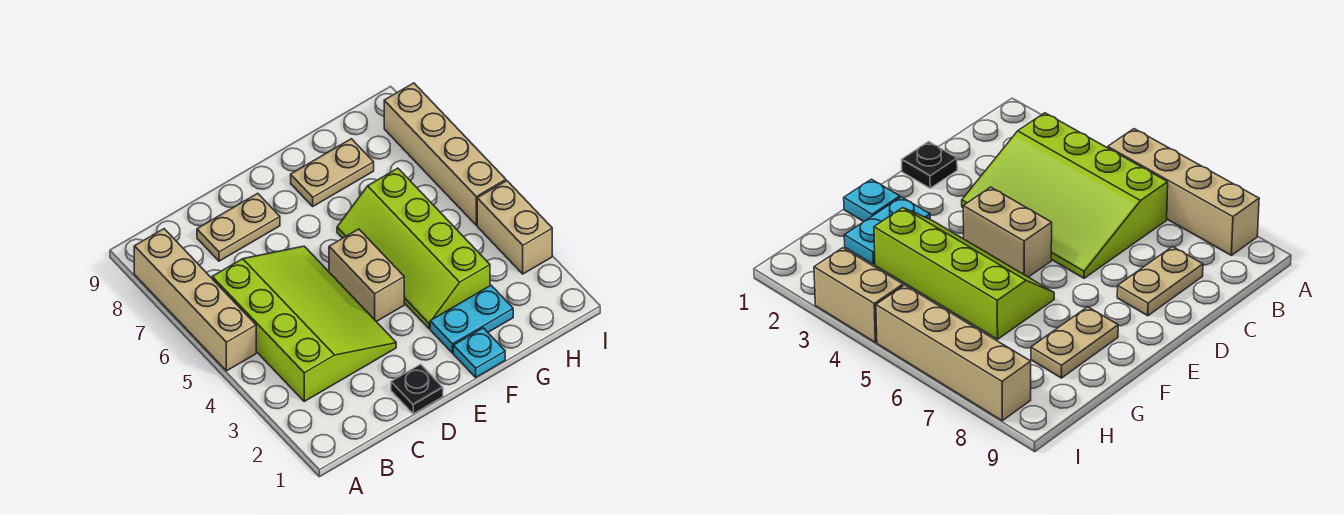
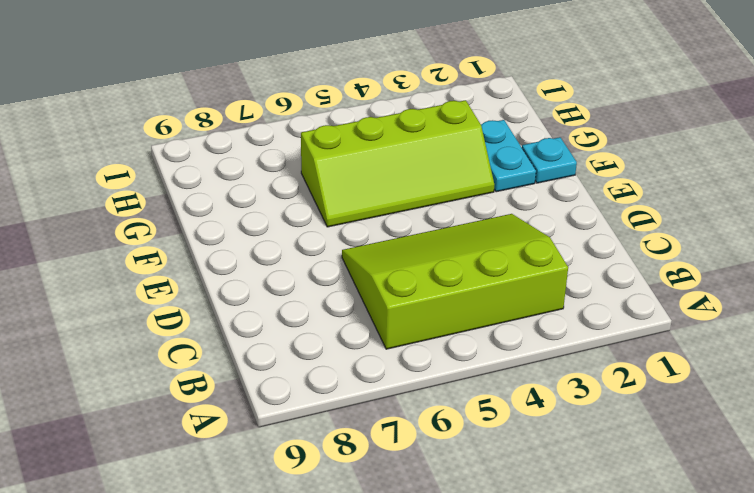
none -> tan brick A5:A8 level 1
none -> tan plate C8:D8 level 1

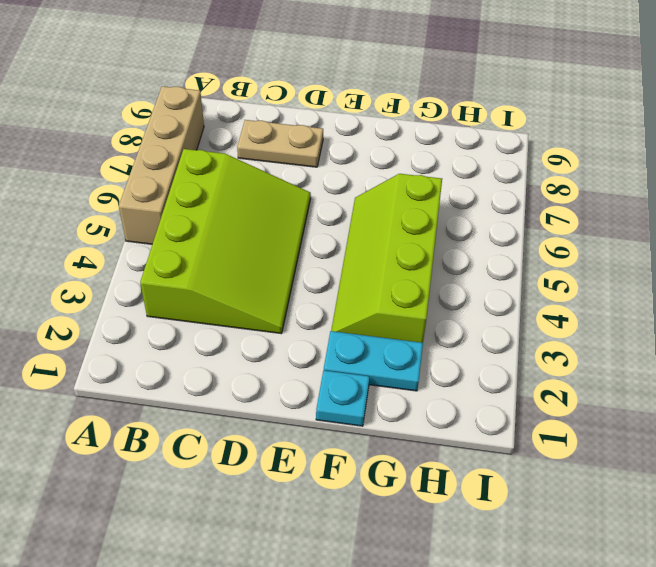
none -> black plate D1 level 1
none -> tan brick E4:E5 level 1

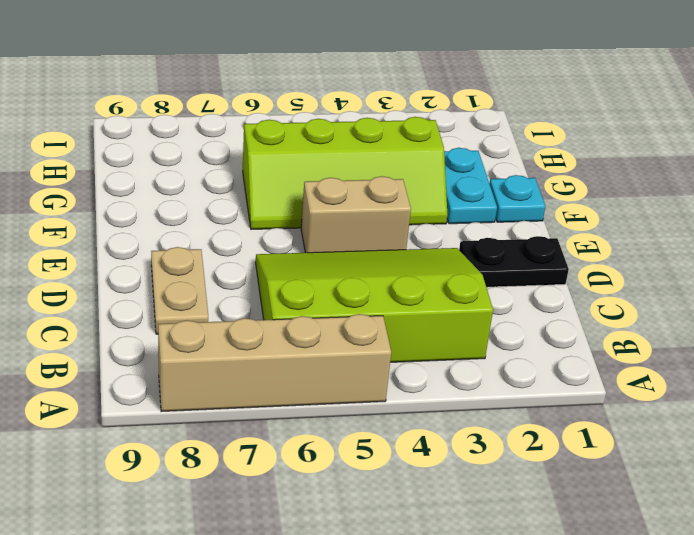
black plate D1:D2 level 1 -> black plate D1 level 1
none -> tan plate F8:G8 level 1
none -> tan brick I3:I4 level 1

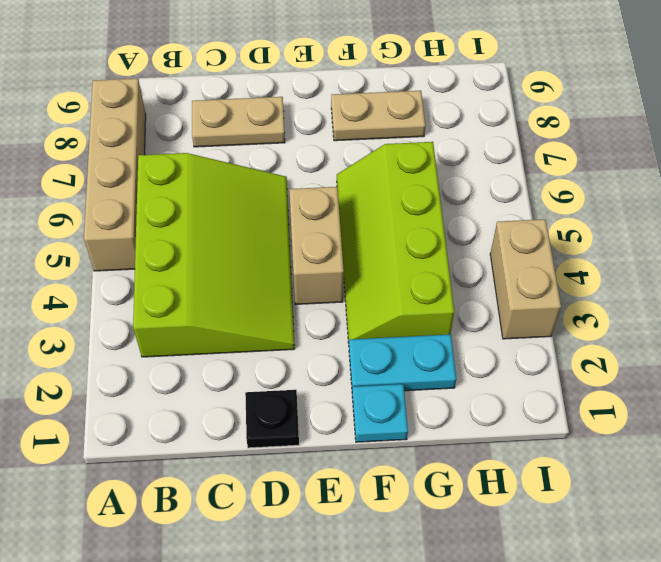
none -> tan brick I5:I8 level 1

